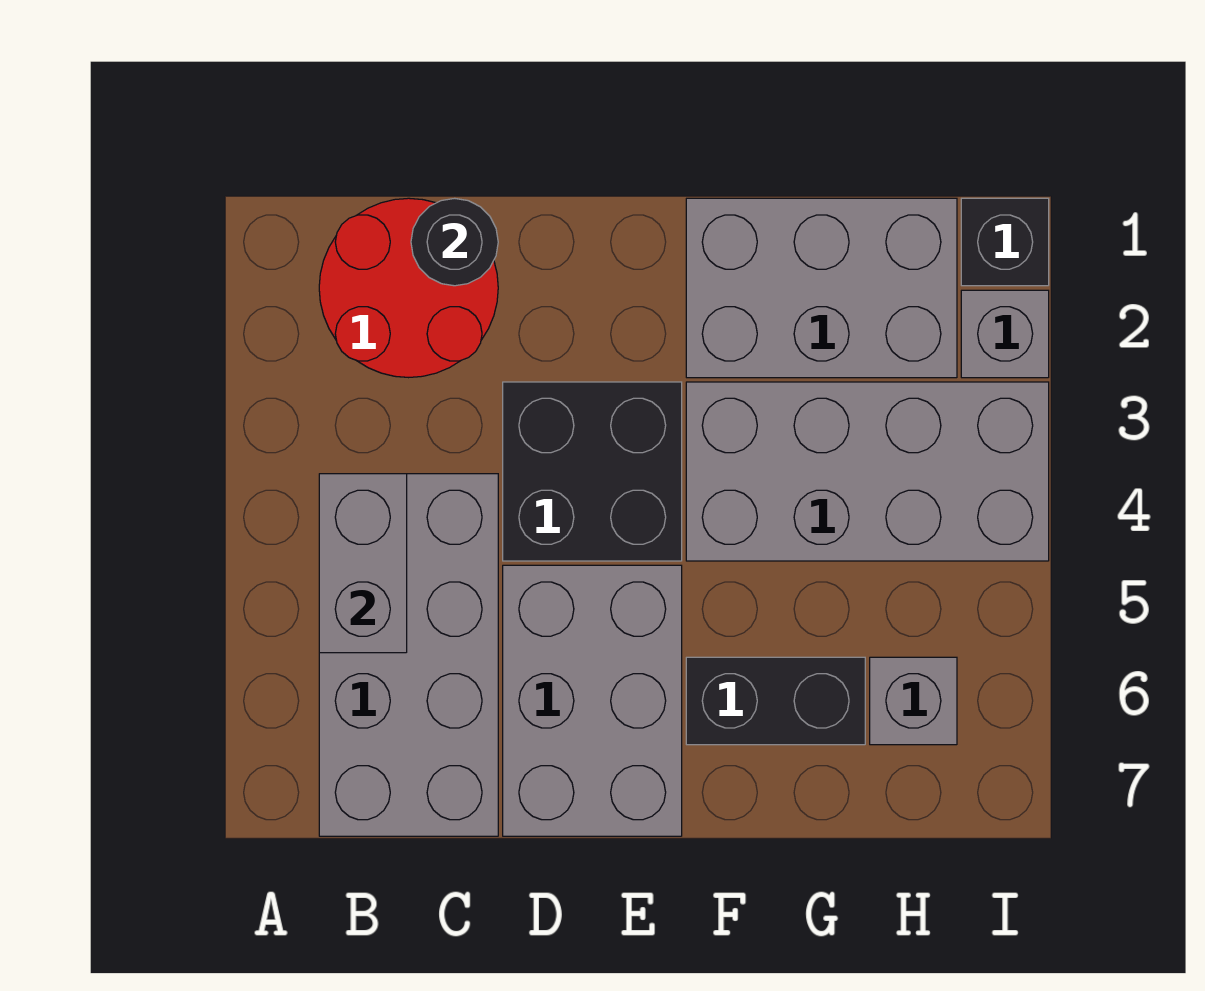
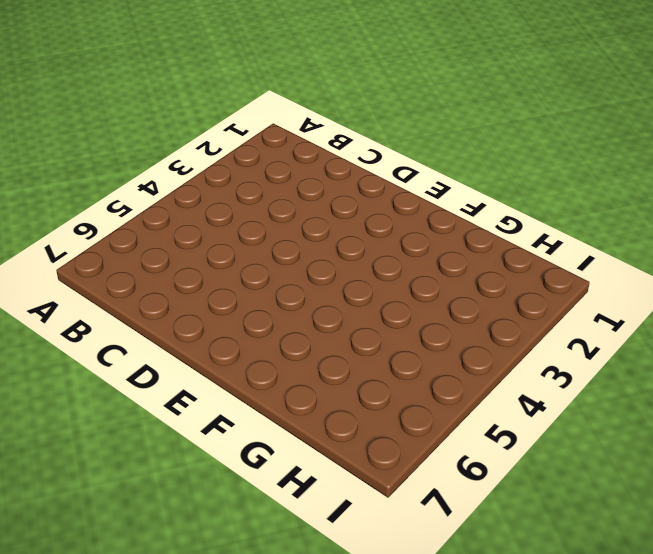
none -> red round brick B1:C2 level 1
none -> grey brick B4:C7 level 1
none -> black brick D3:E4 level 1

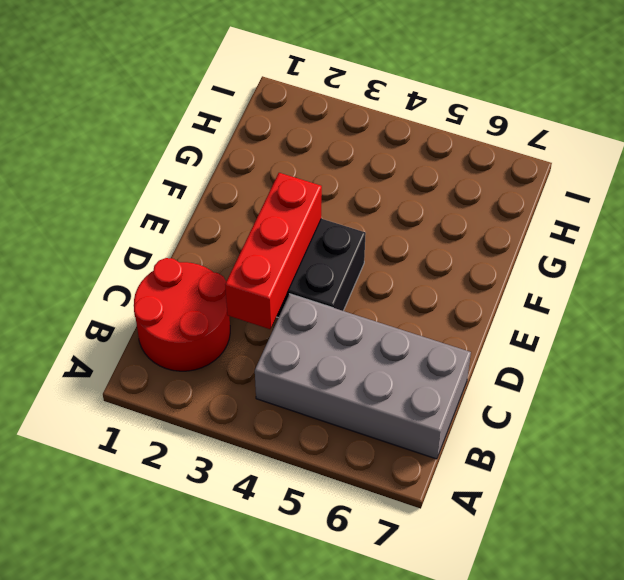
red brick C3:E3 level 2 -> none
none -> grey brick D5:E7 level 1
none -> grey brick F1:H2 level 1
none -> grey brick F3:I4 level 1

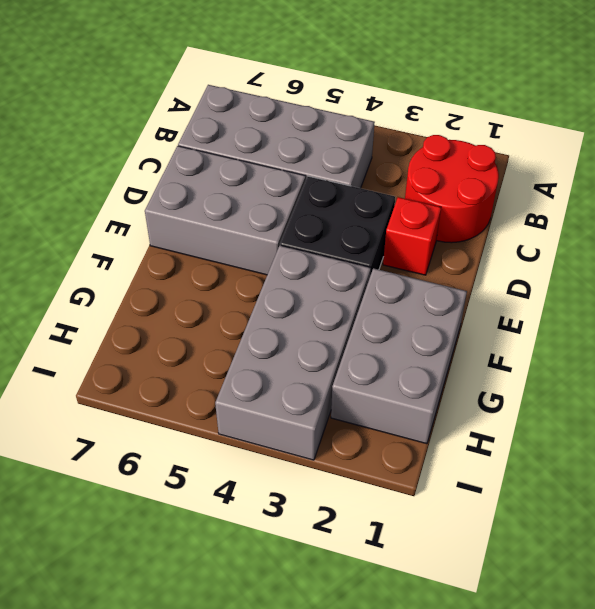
red brick D2 level 1 -> none
none -> black brick F6:G6 level 1
none -> grey brick H6 level 1
none -> black brick I1 level 1

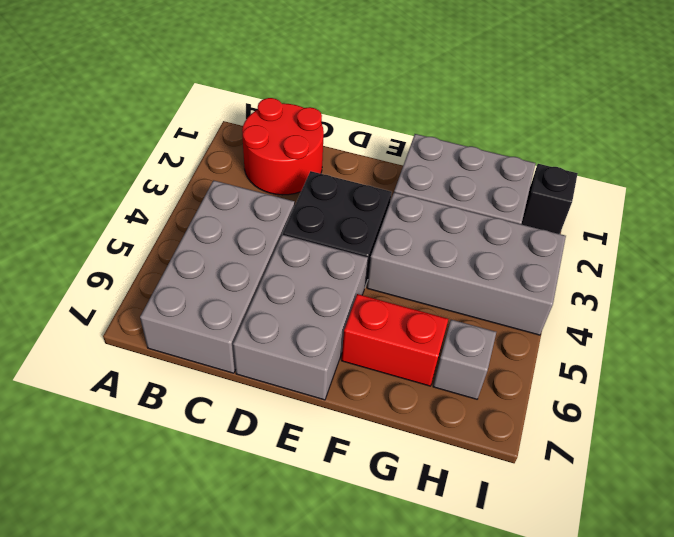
red brick F6:G6 level 1 -> black brick F6:G6 level 1
none -> grey brick I2 level 1
none -> grey brick B4:B5 level 2
none -> black round brick C1 level 2

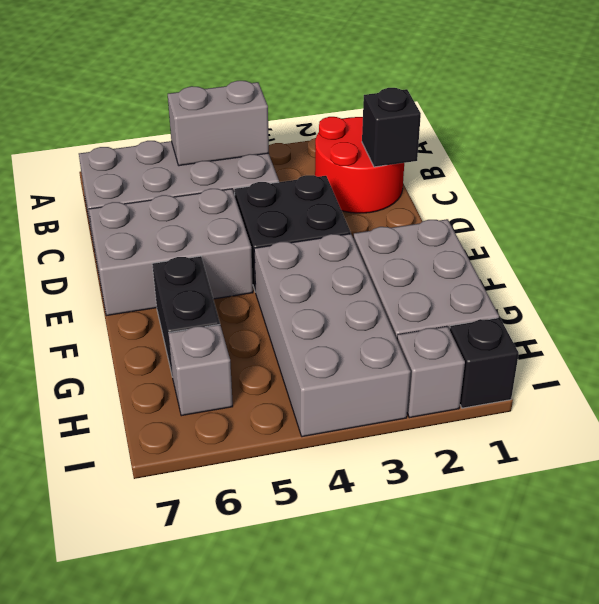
black brick C1 level 2 -> black round brick C1 level 2

